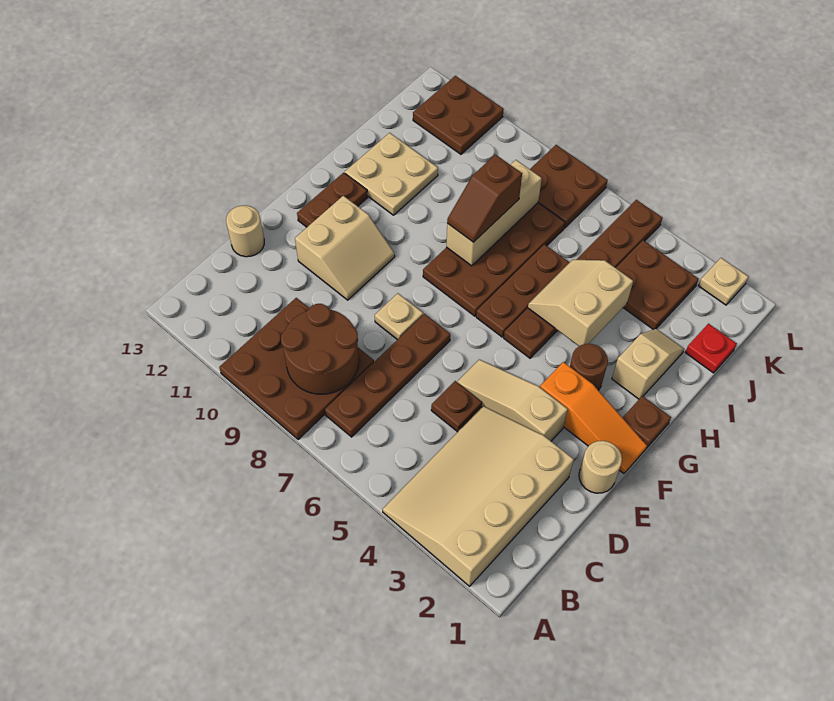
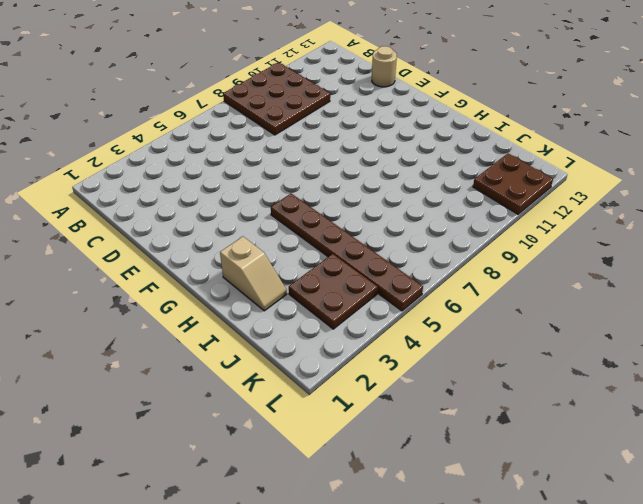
none -> tan slope A2:D4 level 1 top 2
none -> brown plate B7:E7 level 1
none -> brown plate D5 level 1

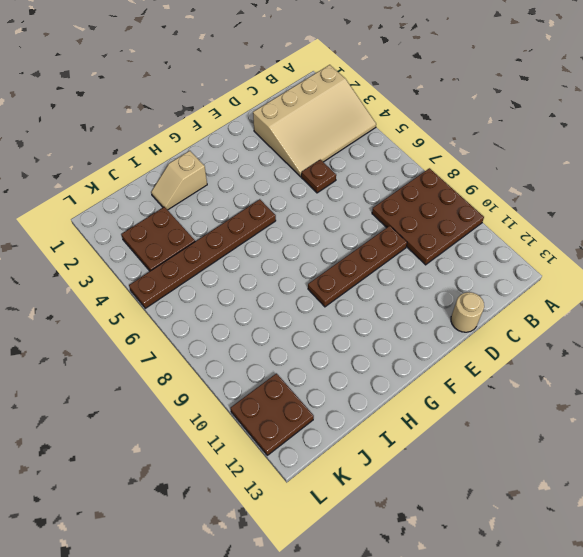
brown plate D9:G9 level 1 -> brown plate B7:E7 level 1
none -> tan round brick E1 level 1
none -> tan slope E3:E5 level 1 top 3
none -> tan plate E8 level 1

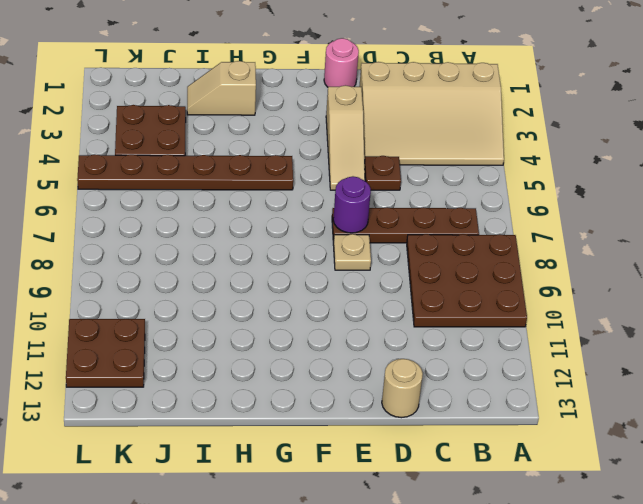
pink round brick E1 level 1 -> tan round brick E1 level 1
purple round brick E7 level 2 -> none
none -> tan slope E10:F11 level 1 top 11
none -> orange slope F1:F3 level 1 top 3
none -> brown plate F12:G12 level 1

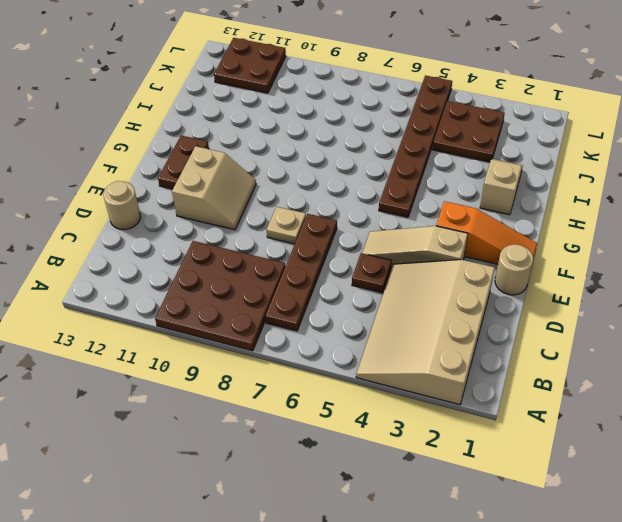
none -> brown plate G1 level 1
none -> brown round brick G3 level 1
none -> brown plate G6:I6 level 1

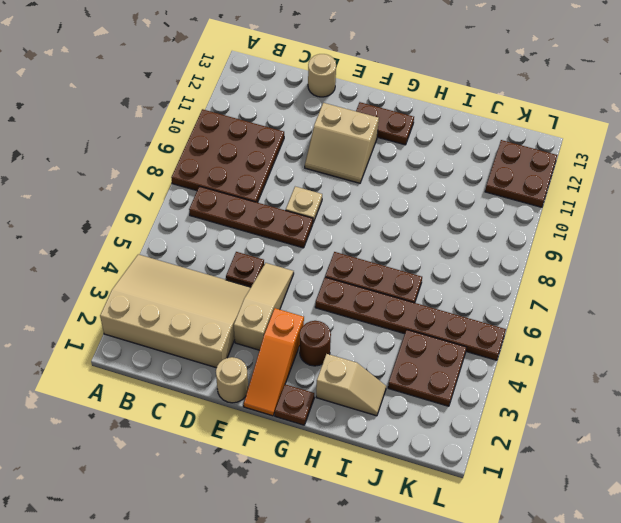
none -> brown plate G7:J8 level 1
none -> tan plate H11:I12 level 1
none -> red plate J1 level 1

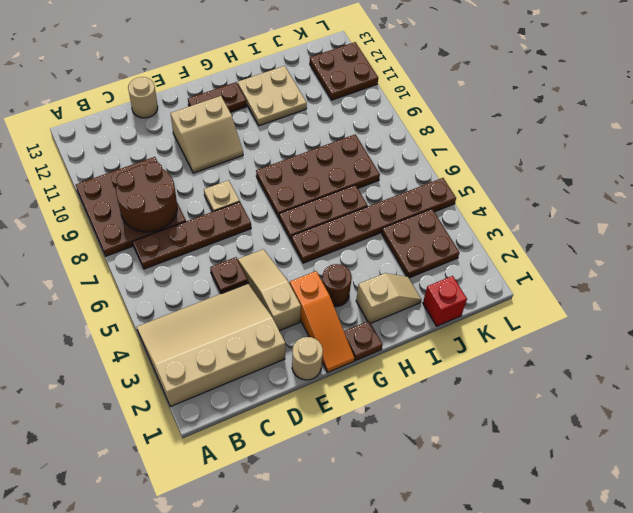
red brick J1 level 1 -> red plate J1 level 1
none -> brown plate K7:L8 level 1
none -> tan plate L2 level 1
none -> tan slope H4:I5 level 2 top 4

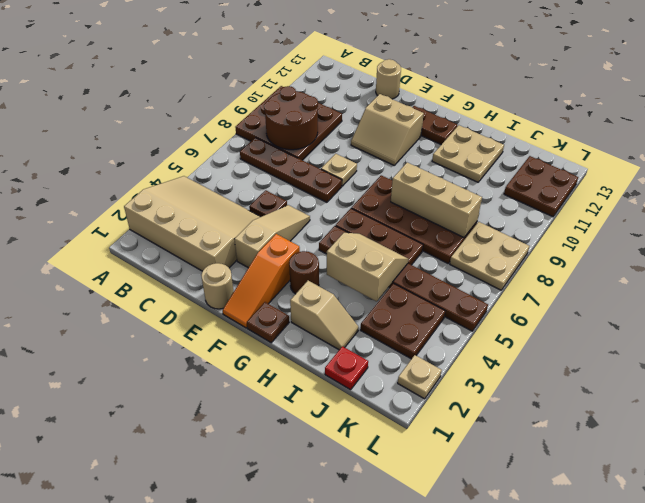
tan plate K7:L8 level 1 -> brown plate K7:L8 level 1
none -> brown slope H8:I8 level 3 top I

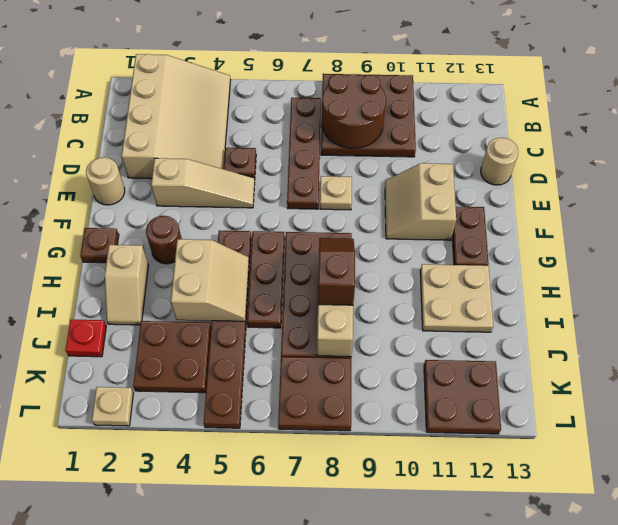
none -> orange slope F1:F3 level 1 top 3

